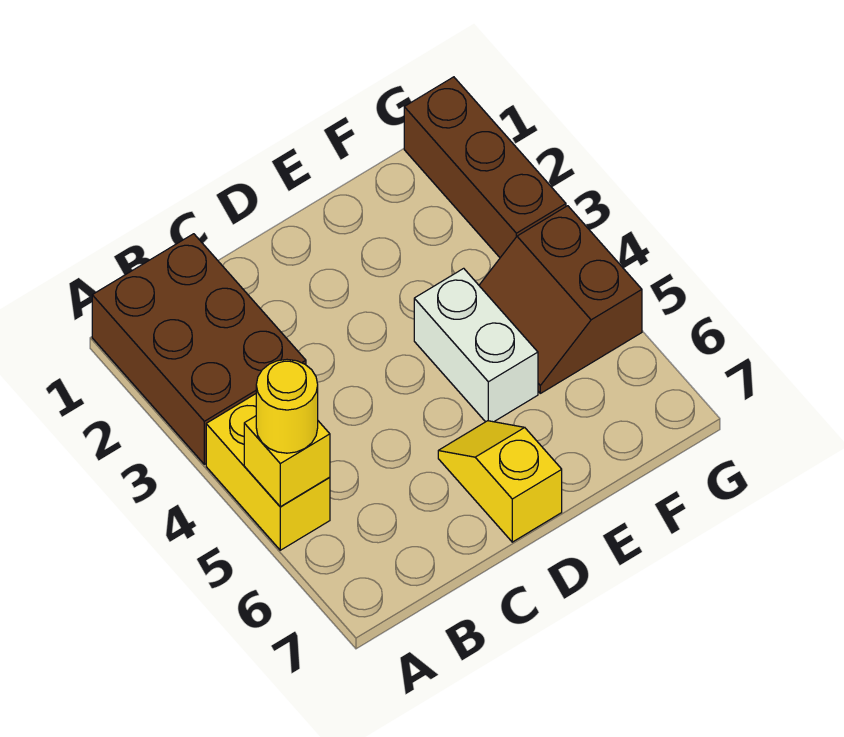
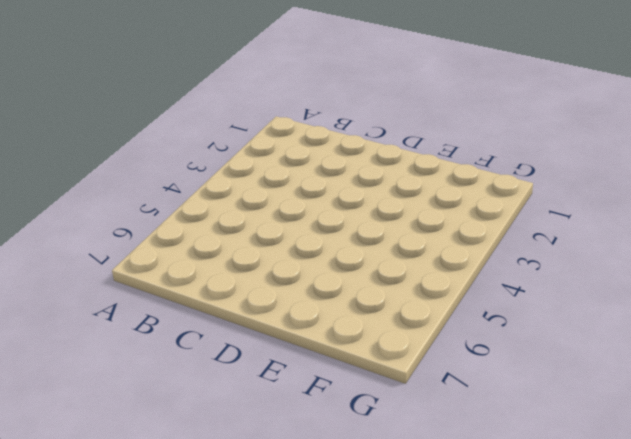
none -> brown brick A1:B3 level 1
none -> yellow brick A4:A5 level 1

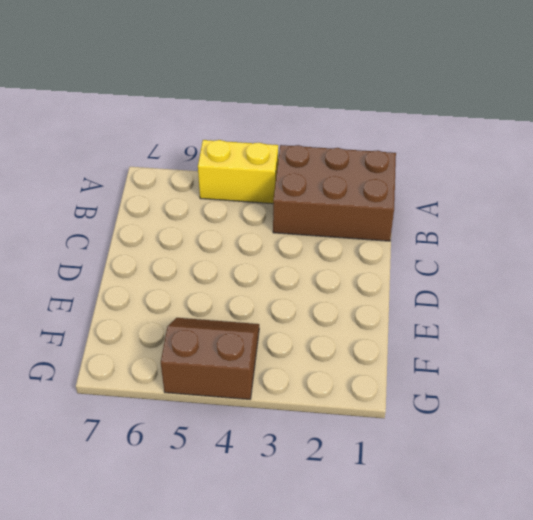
none -> yellow slope D6:D7 level 1 top 7
none -> white brick E4:E5 level 1

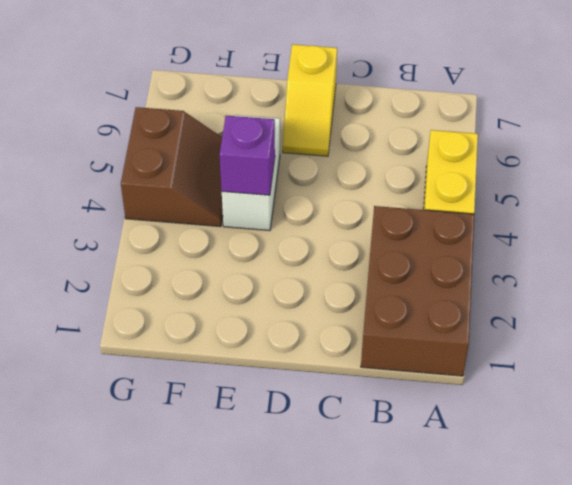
purple brick E4 level 2 -> none
none -> brown brick G1:G3 level 1
none -> yellow brick A5 level 2

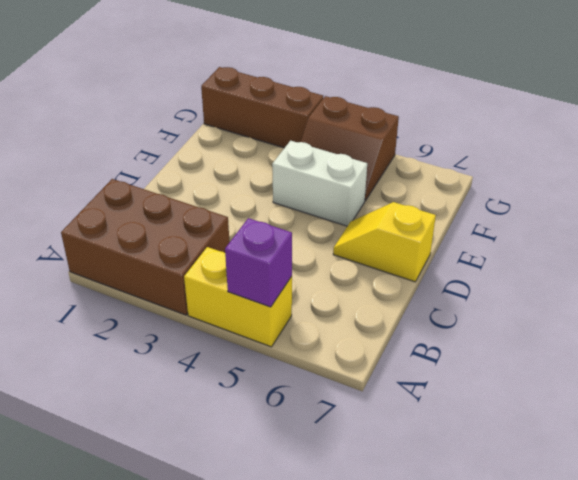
purple brick A5 level 2 -> yellow brick A5 level 2
none -> yellow round brick A5 level 3

